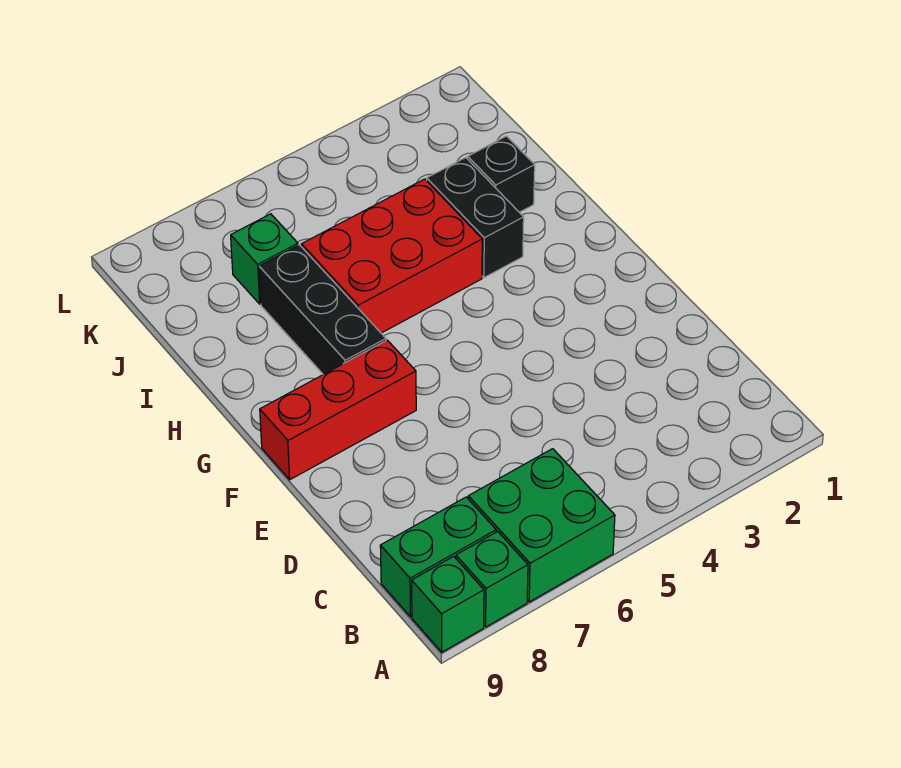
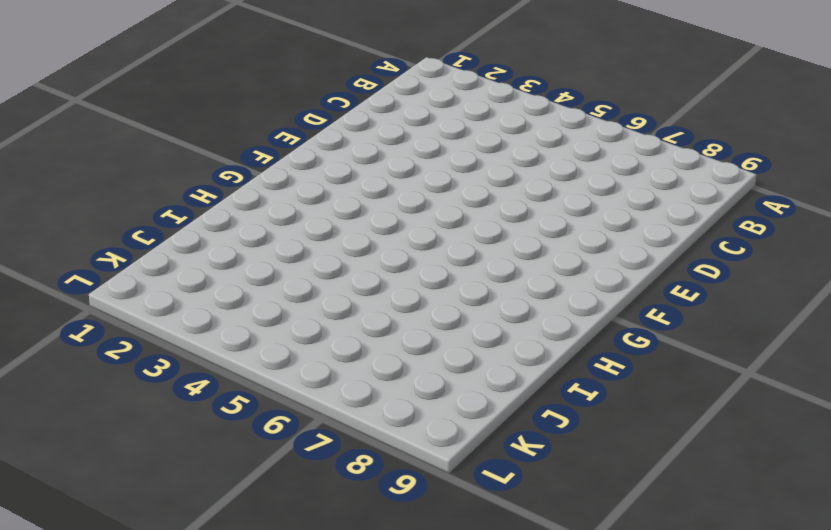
none -> green brick A6:B7 level 1
none -> green brick A8 level 1

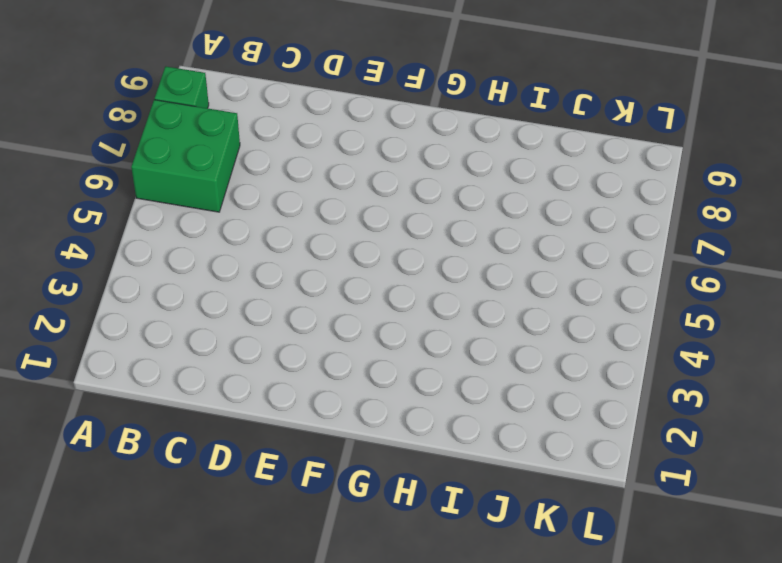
none -> green brick A9 level 1
none -> green brick B8:B9 level 1

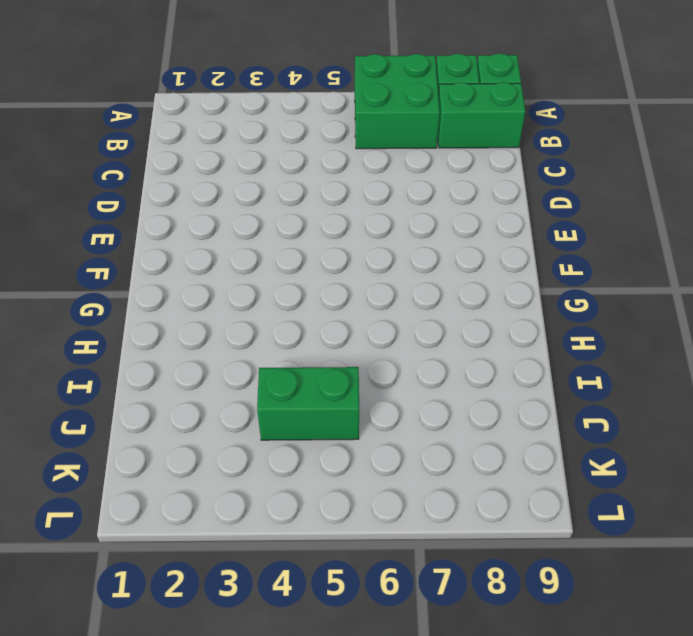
green brick J4:J5 level 1 -> none
none -> red brick F7:F9 level 1
none -> black brick G7:I7 level 1

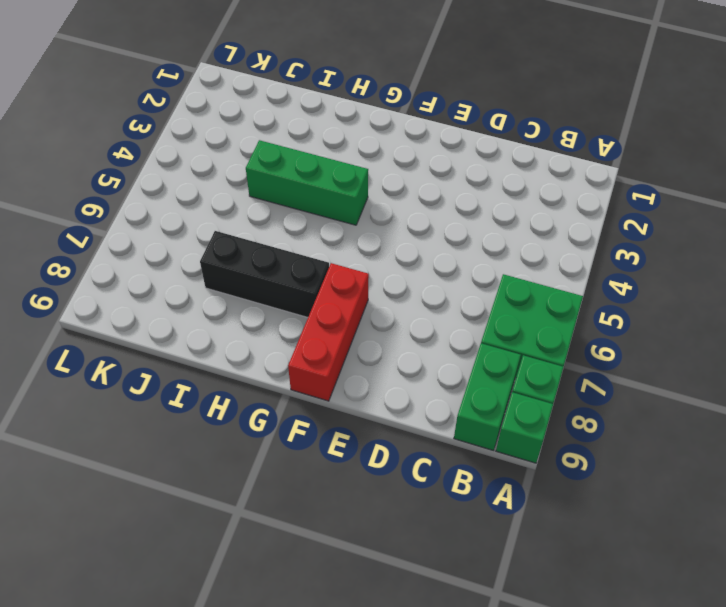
green brick G4:I4 level 1 -> red brick H4:I6 level 1
none -> black brick H3:I3 level 1
none -> black brick I2 level 1

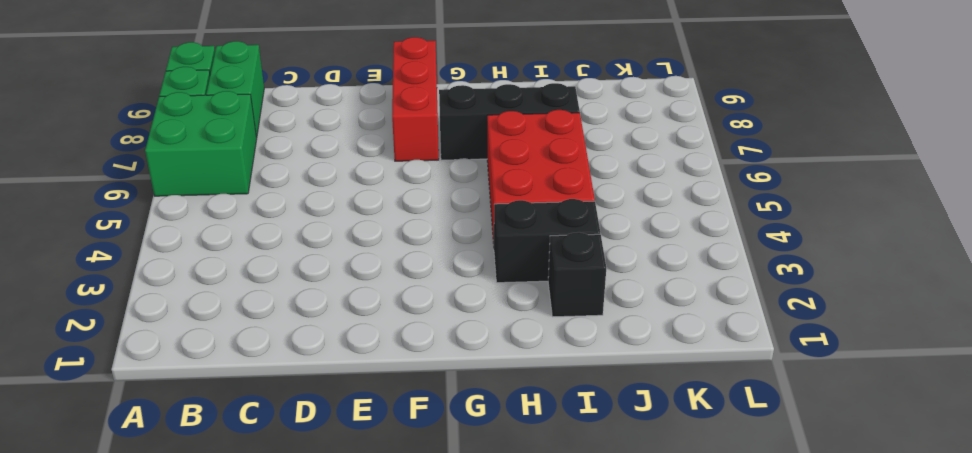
none -> green brick J7 level 1

